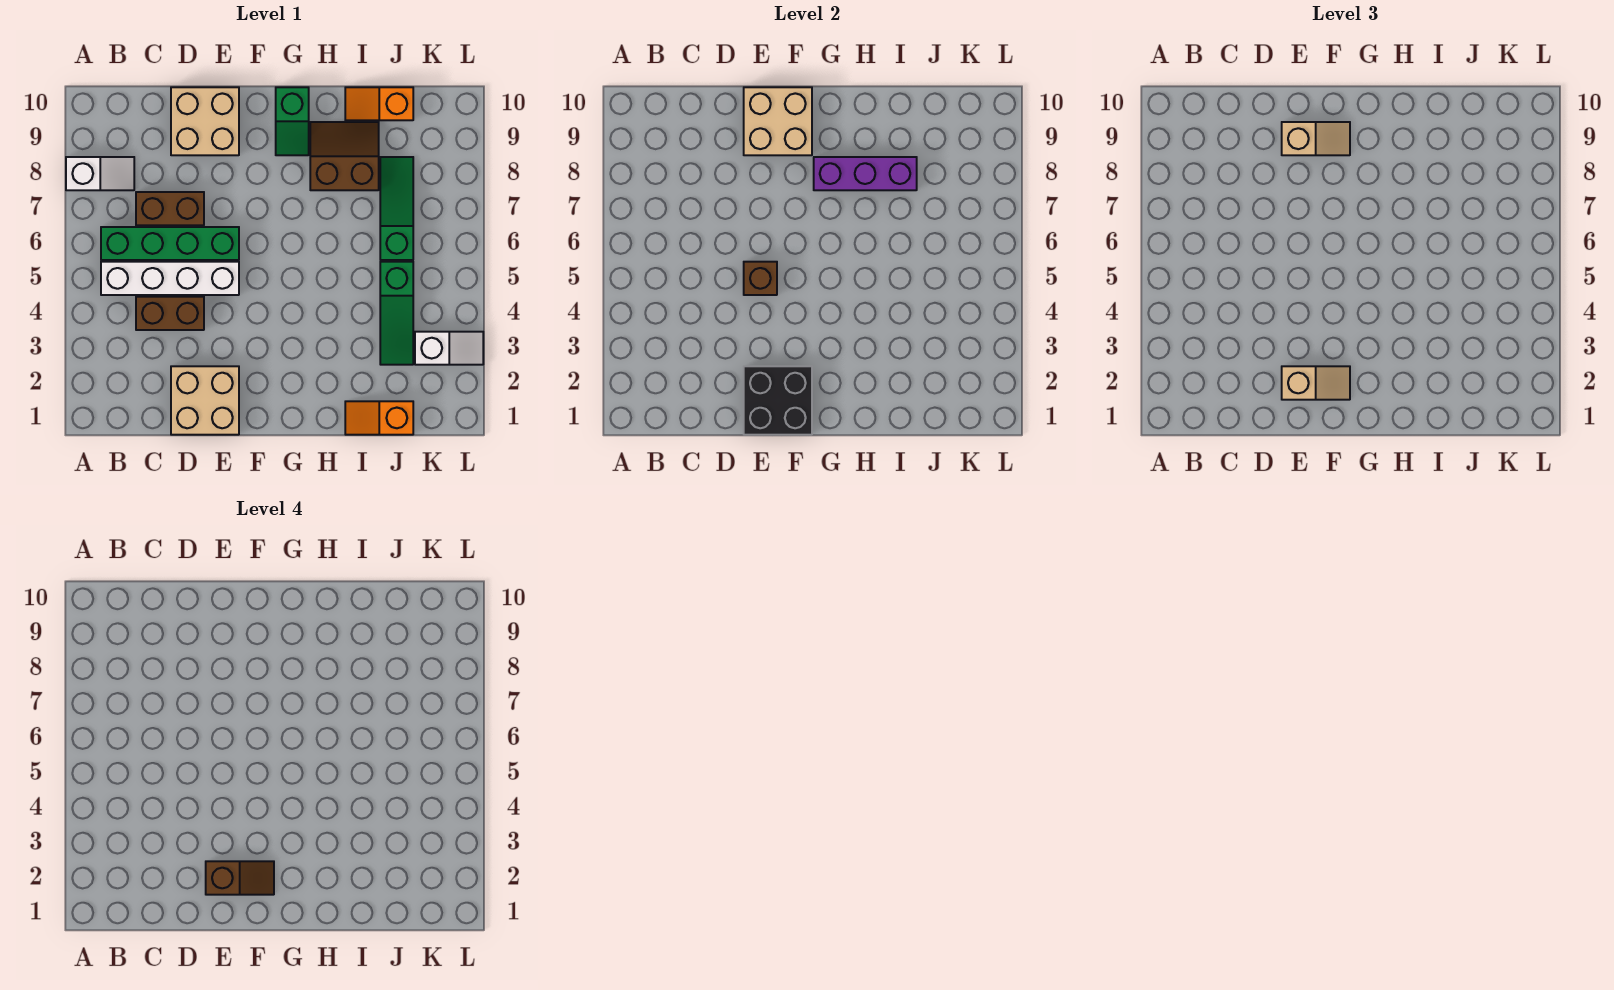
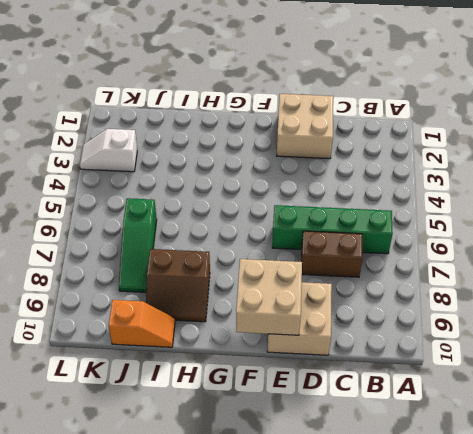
none -> white slope A8:B8 level 1 top A
none -> white brick B5:E5 level 1
none -> brown brick C4:D4 level 1

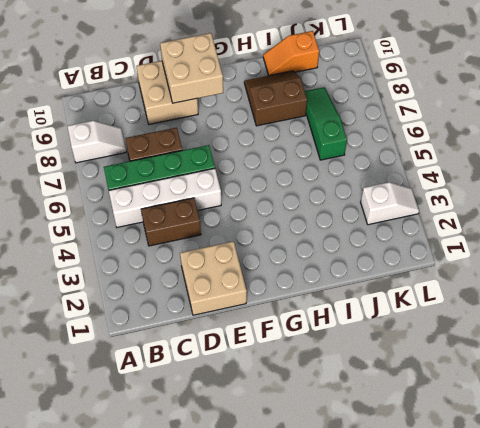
none -> green slope G9:G10 level 1 top 10
none -> orange slope I1:J1 level 1 top J
none -> green slope J3:J5 level 1 top 5

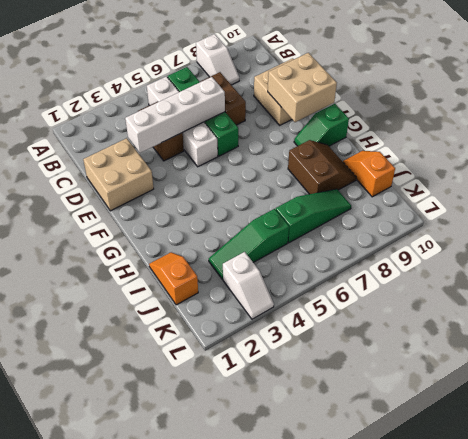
white brick D3:D6 level 2 -> none
none -> black brick E1:F2 level 2
none -> brown brick E5 level 2
none -> purple brick G8:I8 level 2

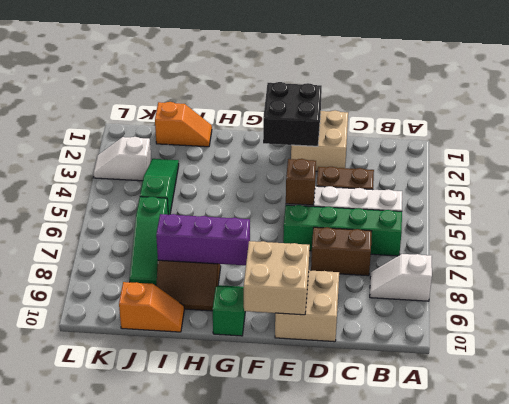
none -> tan slope E2:F2 level 3 top E
none -> tan slope E9:F9 level 3 top E
none -> brown slope E2:F2 level 4 top E

